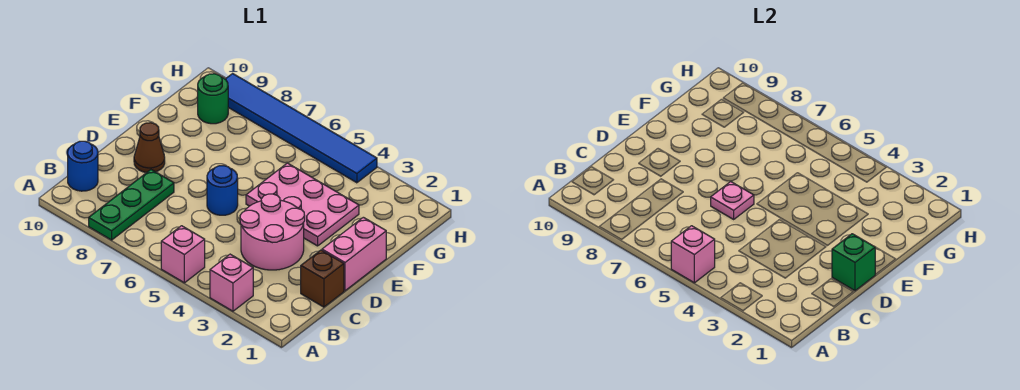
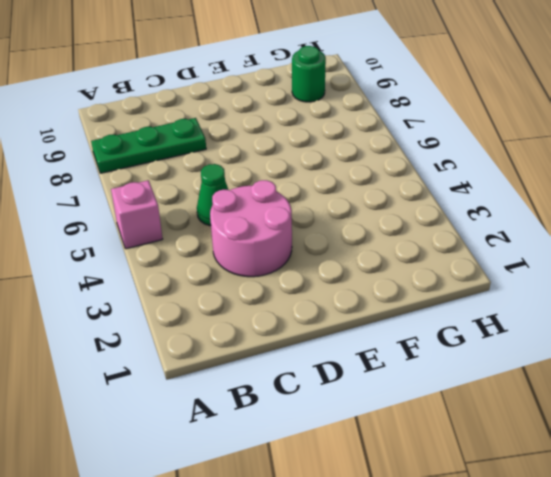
green cone C5 level 1 -> none
none -> pink brick A3 level 1
none -> blue round brick B10 level 1
none -> brown brick C1 level 1

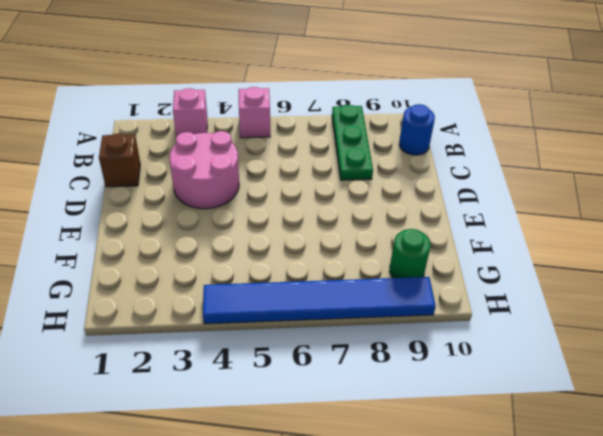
none -> pink brick D1:E1 level 1
none -> blue round brick D6 level 1
none -> brown cone D9 level 1

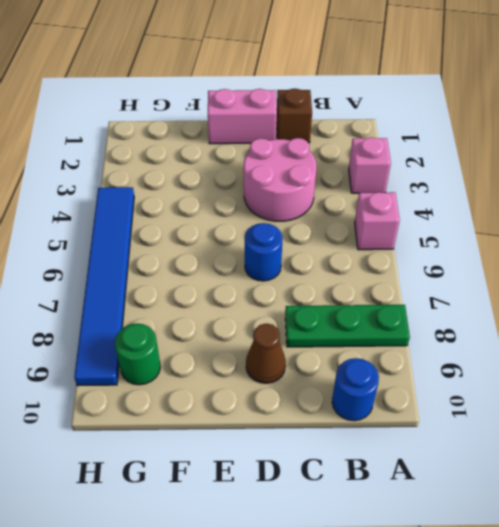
none -> pink plate E3:F5 level 1
none -> pink brick A5 level 2
none -> green brick D1 level 2

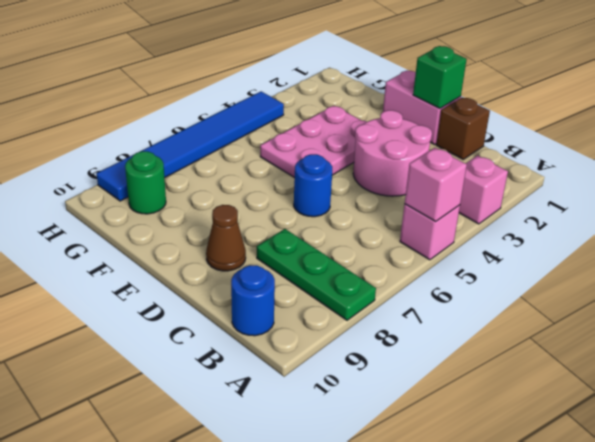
none -> pink plate D6 level 2

